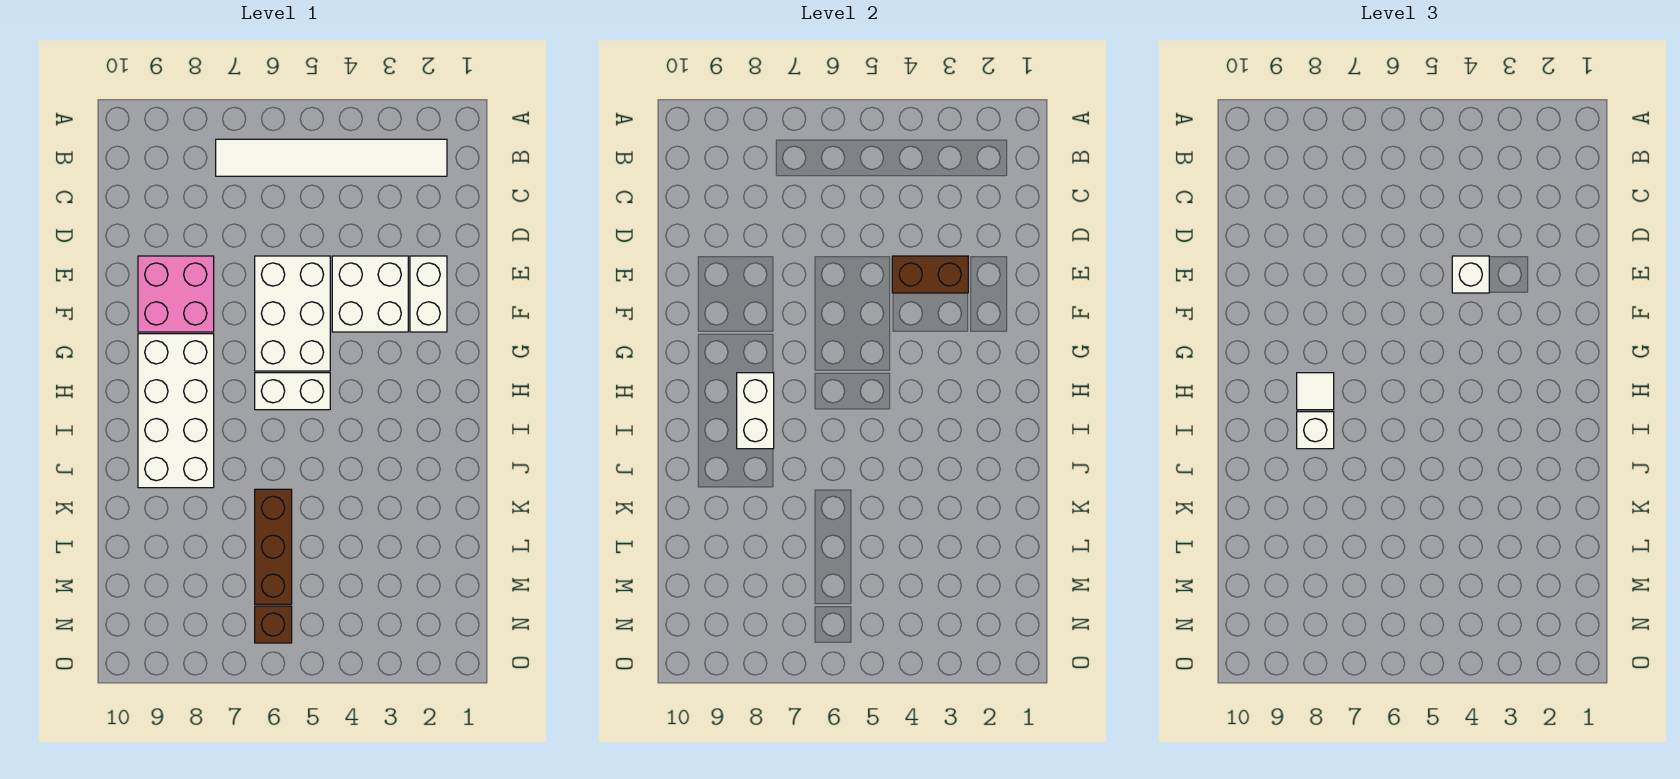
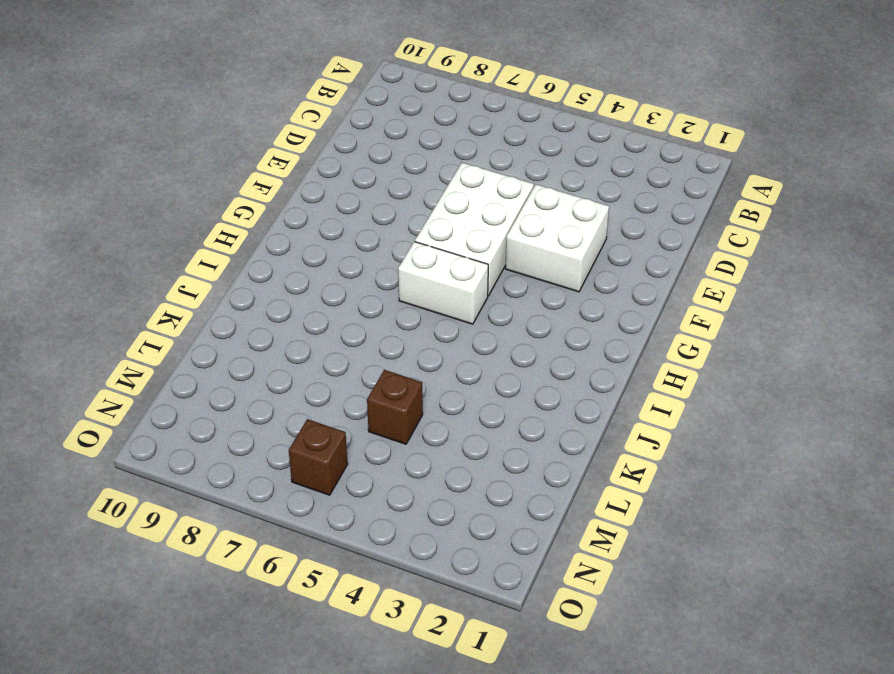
brown brick L5 level 1 -> none
none -> white tile B2:B7 level 1
none -> white brick E2:F2 level 1
none -> pink brick E8:F9 level 1

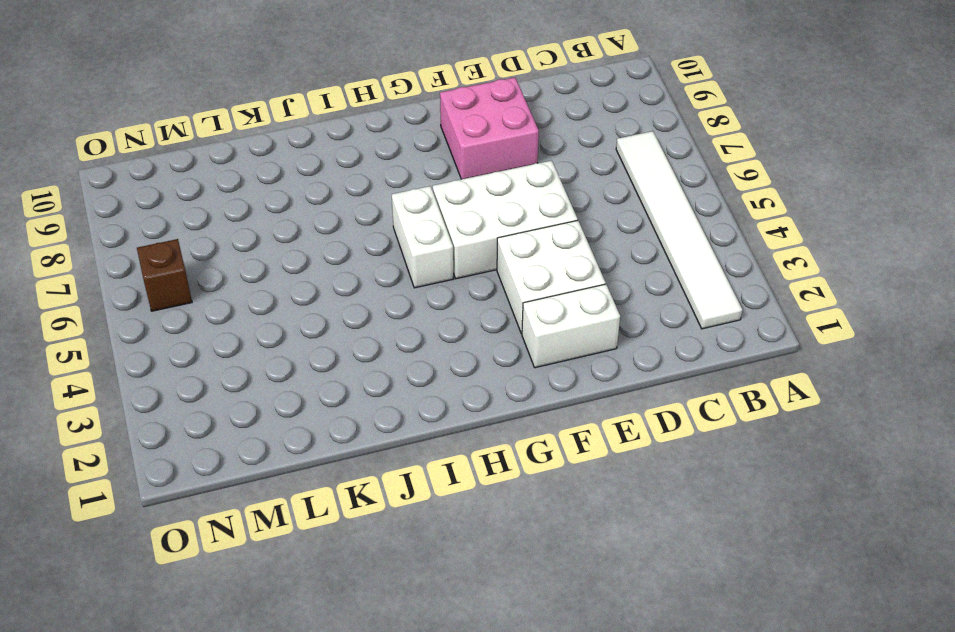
none -> white brick G8:J9 level 1
none -> brown brick K6:M6 level 1
none -> brown brick E3:E4 level 2

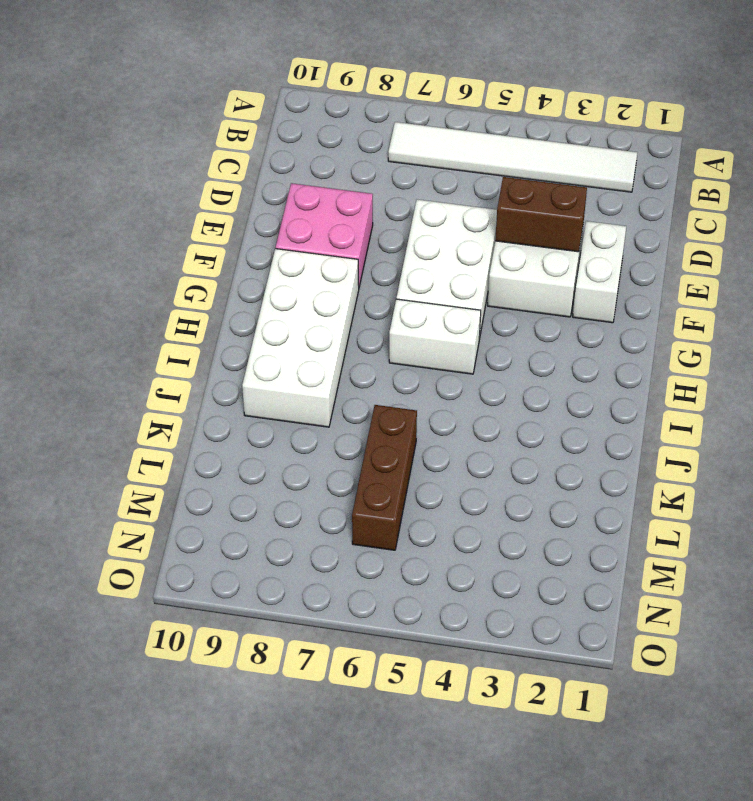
none -> brown brick N6 level 1
none -> white brick H8:I8 level 2
none -> white brick E4 level 3

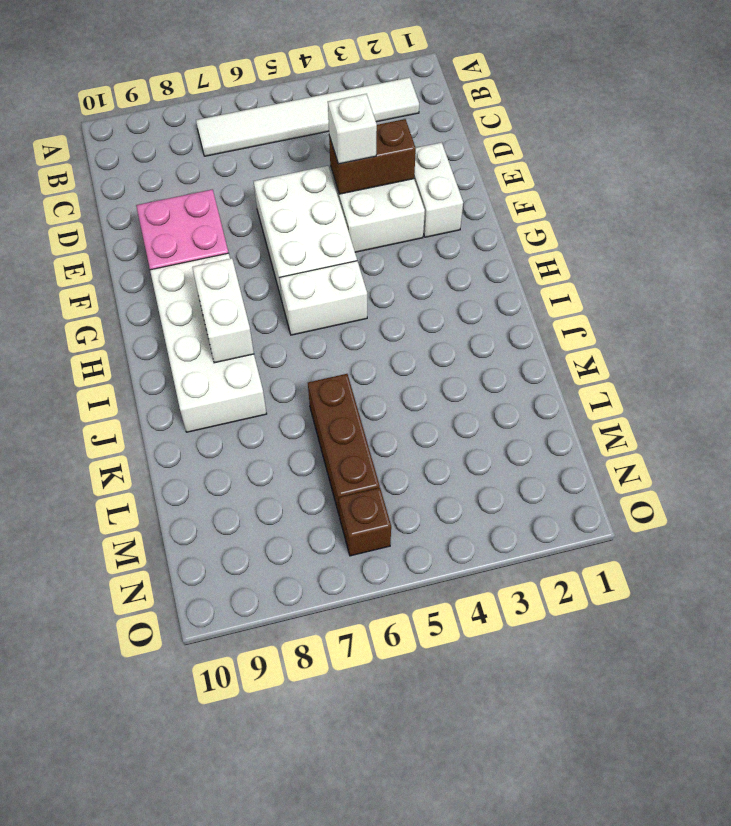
none -> white tile H8 level 3
none -> white brick I8 level 3

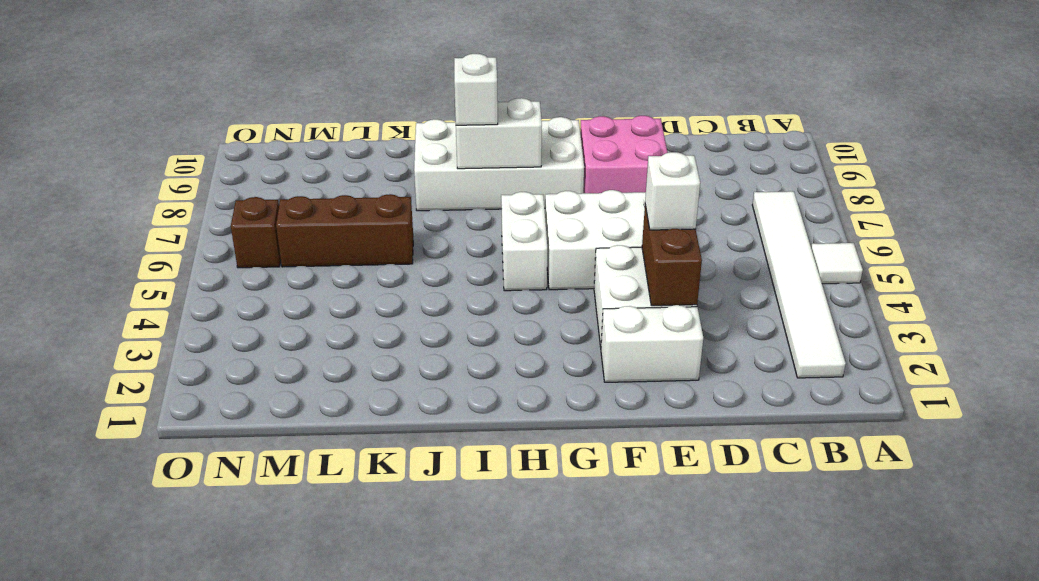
white tile A5 level 1 -> white tile H8 level 3

